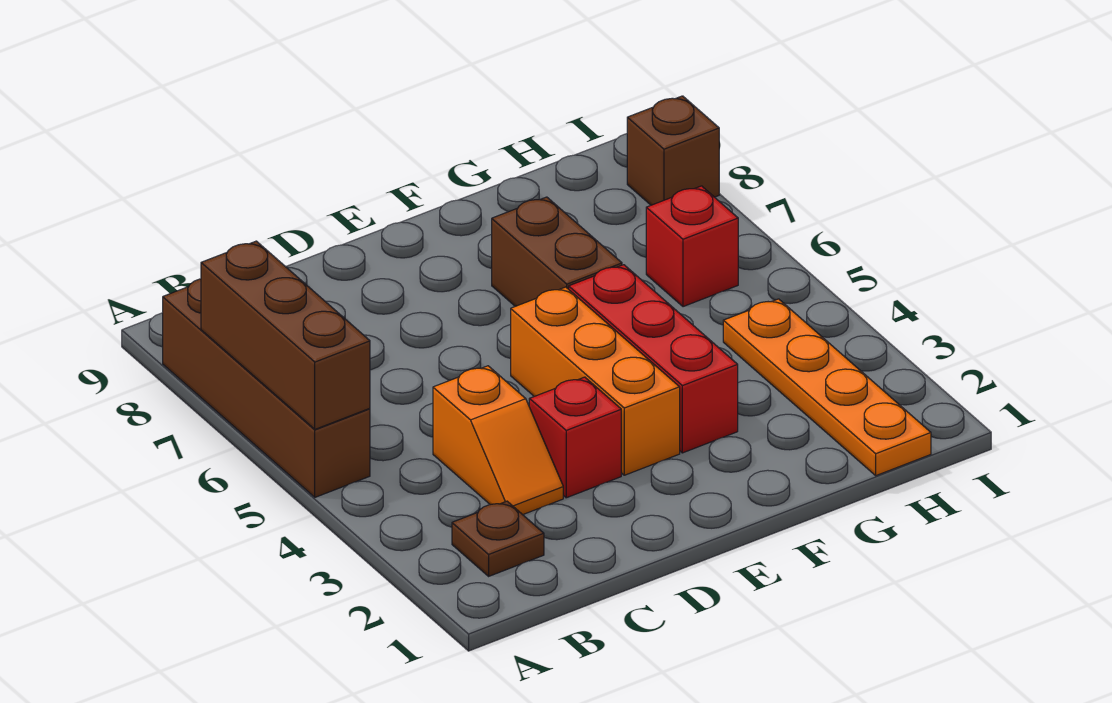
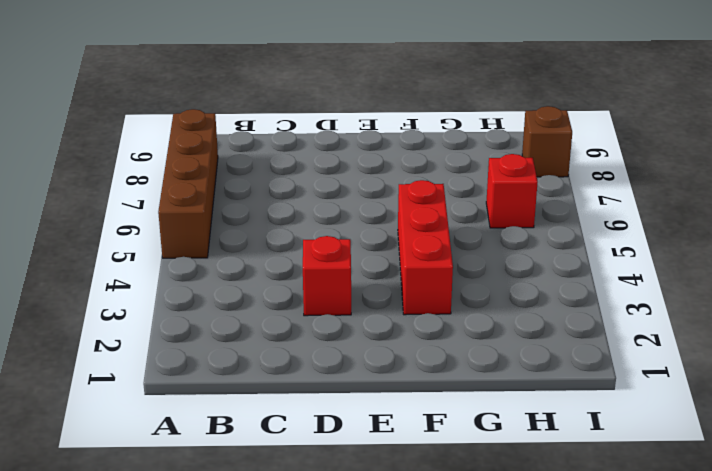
none -> brown plate B2 level 1
none -> orange slope C3:C4 level 1 top 4

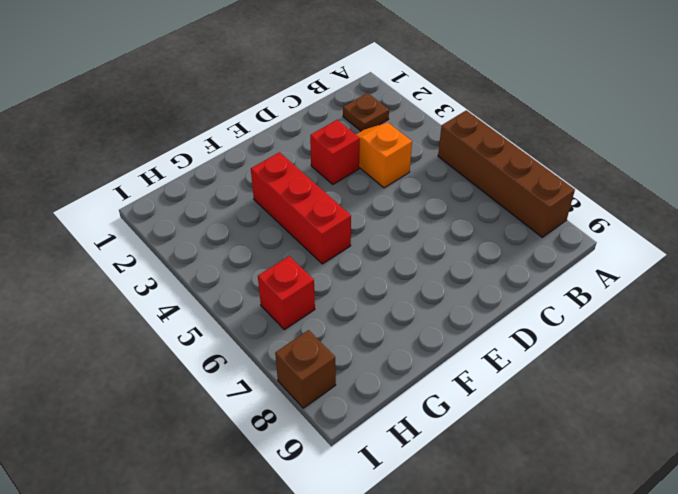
none -> orange brick E3:E5 level 1
none -> brown brick F6:F7 level 1

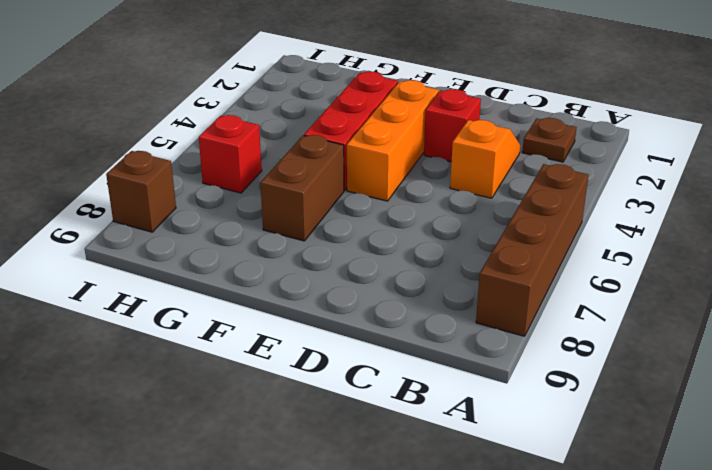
none -> orange plate H1:H4 level 1
none -> brown brick A5:A7 level 2

